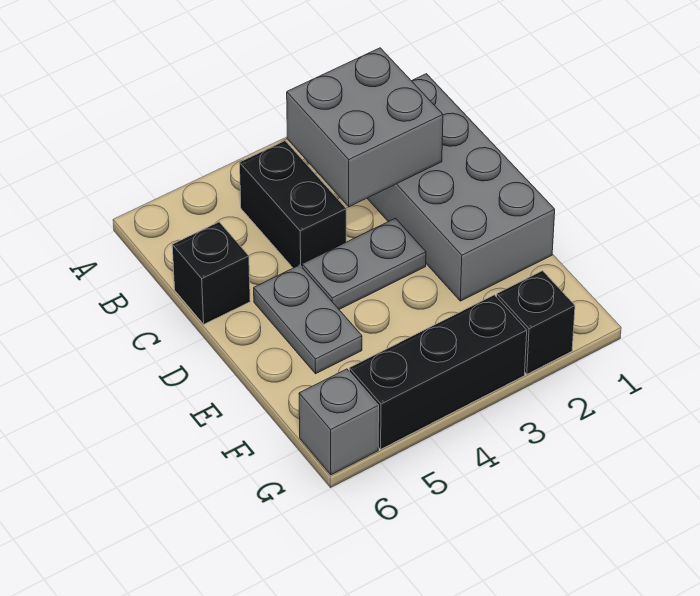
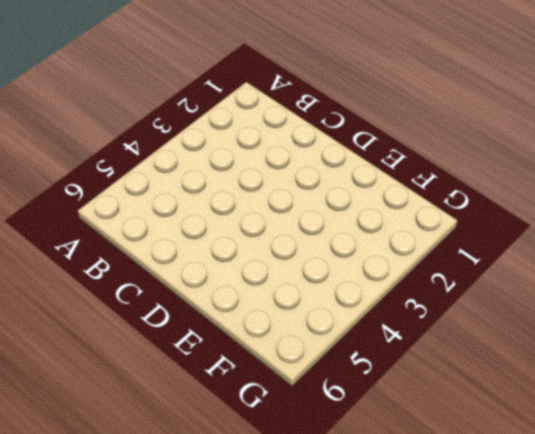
none -> grey brick B1:E2 level 1
none -> black brick B4:C4 level 1

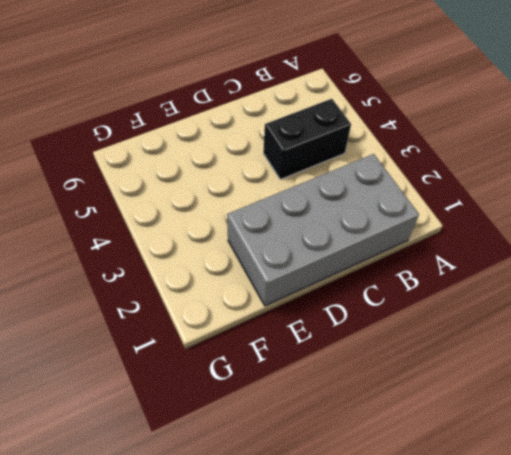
none -> black brick C6 level 1
none -> grey plate D3:D4 level 1

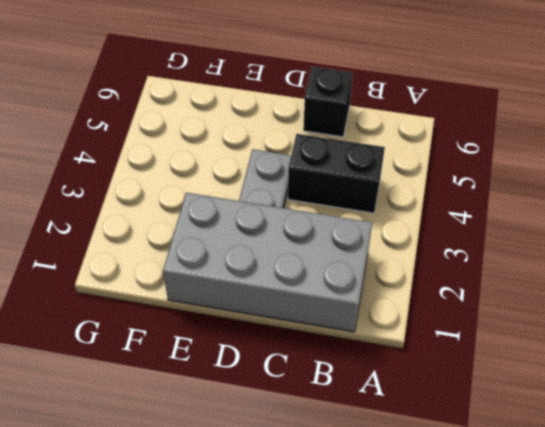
none -> grey plate D5:E5 level 1
none -> black brick G2 level 1

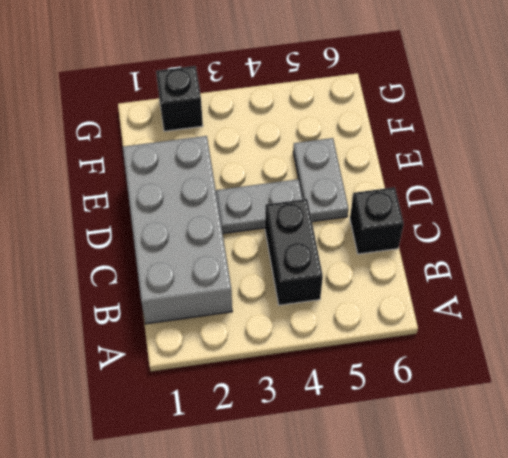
none -> black brick G3:G5 level 1
none -> grey brick G6 level 1

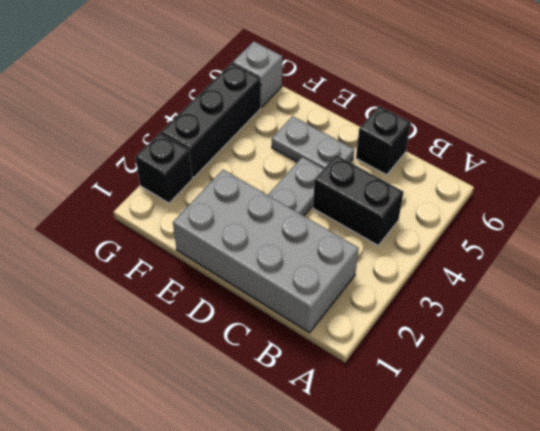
none -> grey brick B2:C3 level 2

